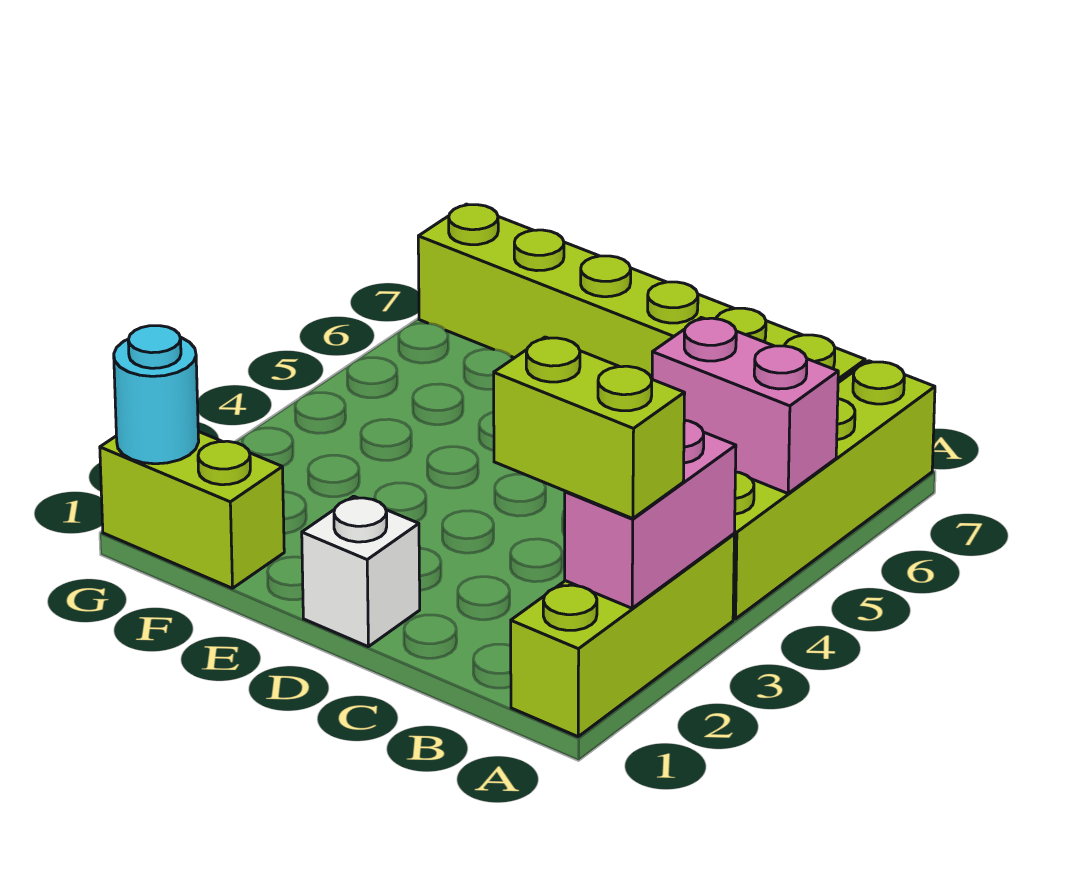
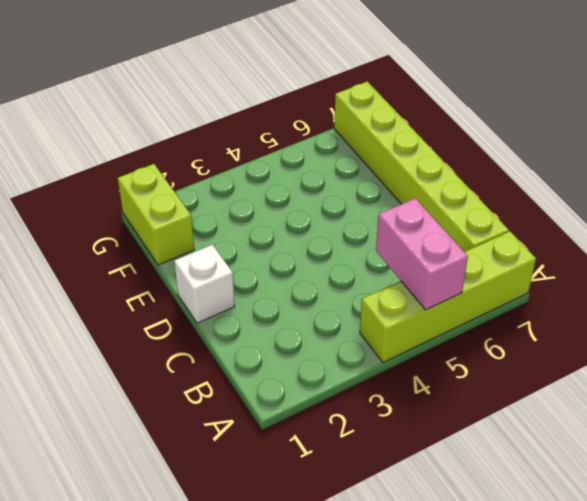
none -> lime brick A1:A3 level 1
none -> pink brick A2:A3 level 2

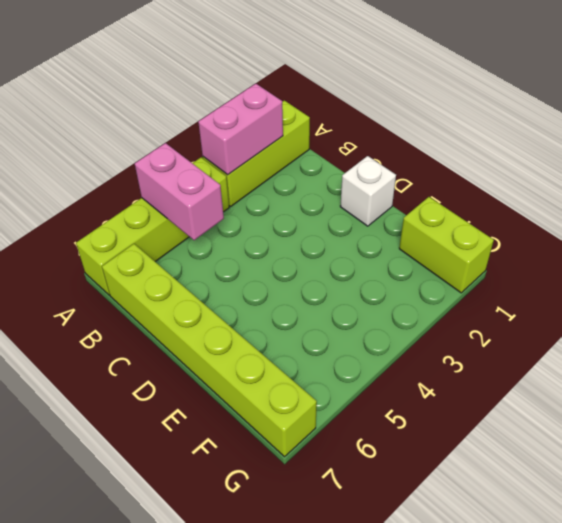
none -> cyan round brick G1 level 2
none -> lime brick A2:B2 level 3

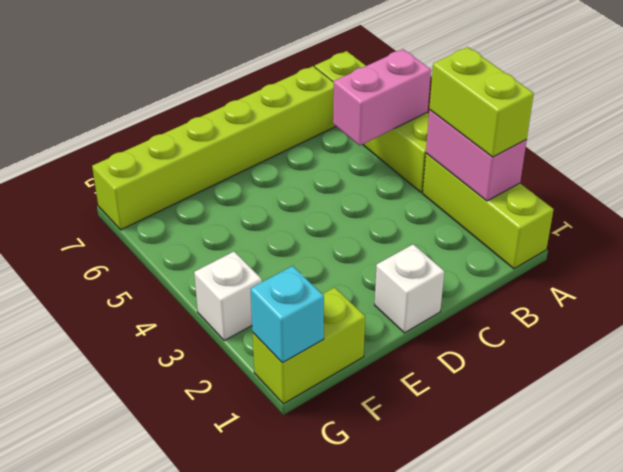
lime brick A2:A3 level 3 -> lime brick A2:B2 level 3
cyan brick G1 level 2 -> cyan round brick G1 level 2
white brick G3 level 1 -> none

